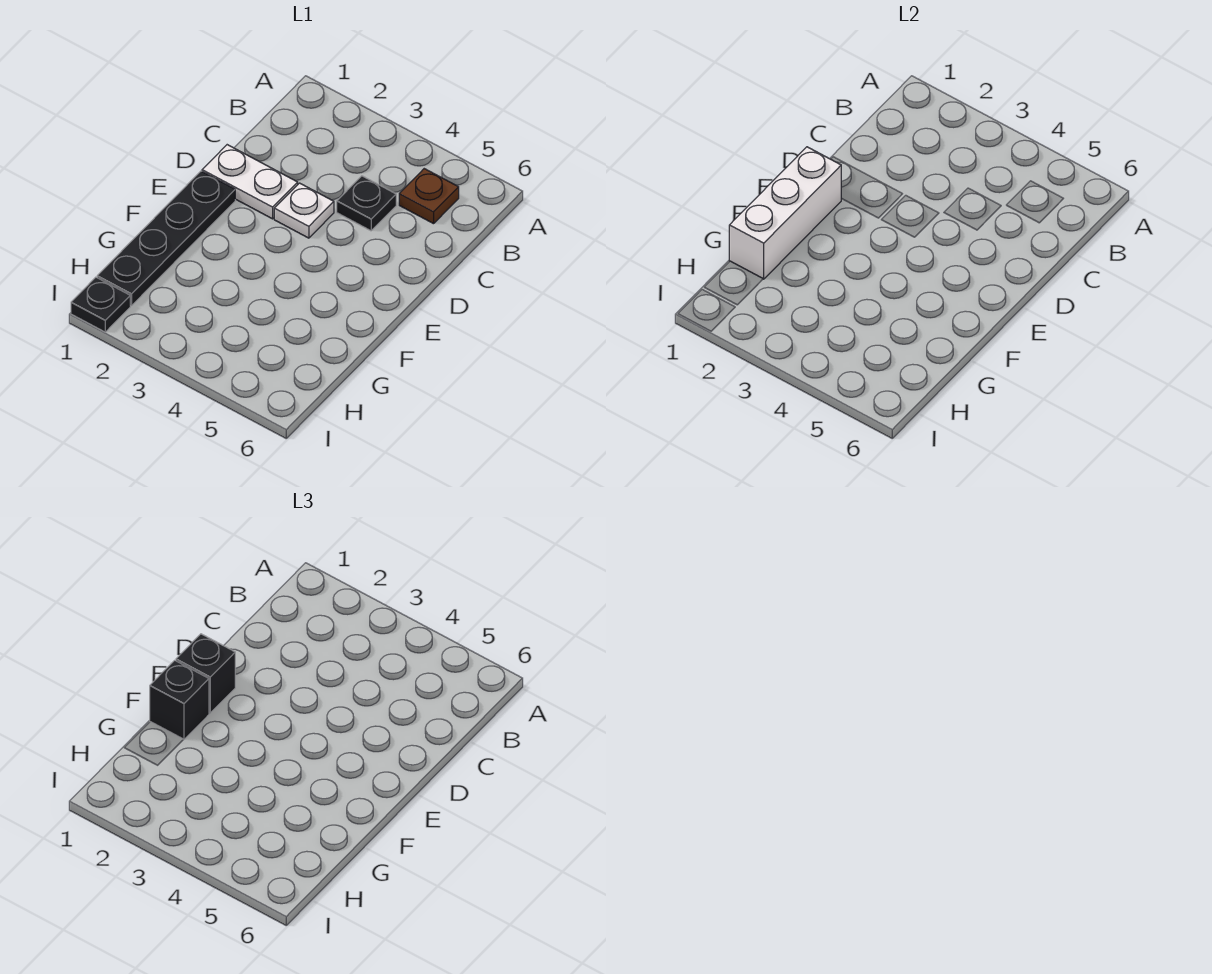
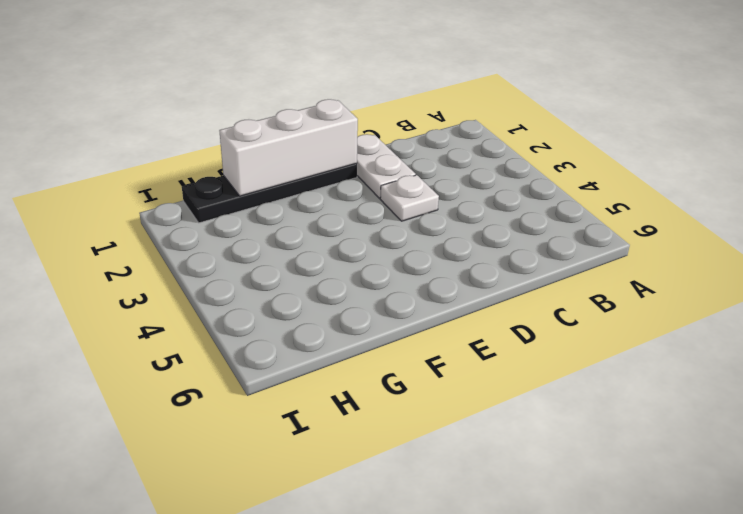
none -> brown plate B5 level 1
none -> black plate C4 level 1

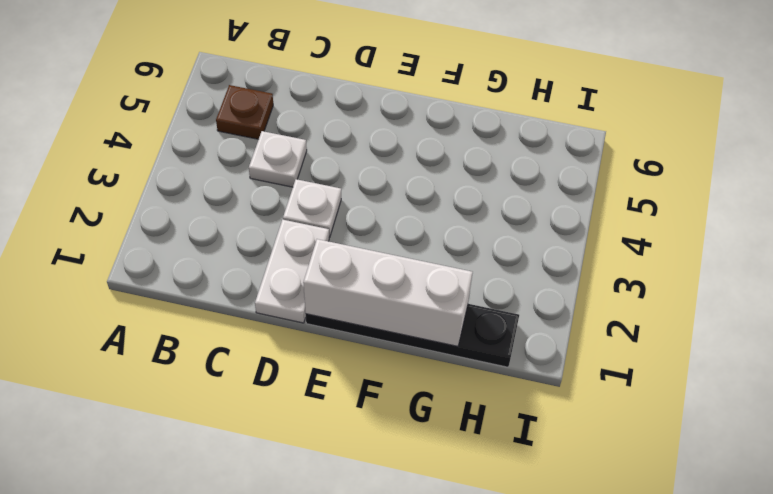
white plate C4 level 1 -> black plate C4 level 1
none -> black plate I1 level 1
none -> black brick E1 level 3

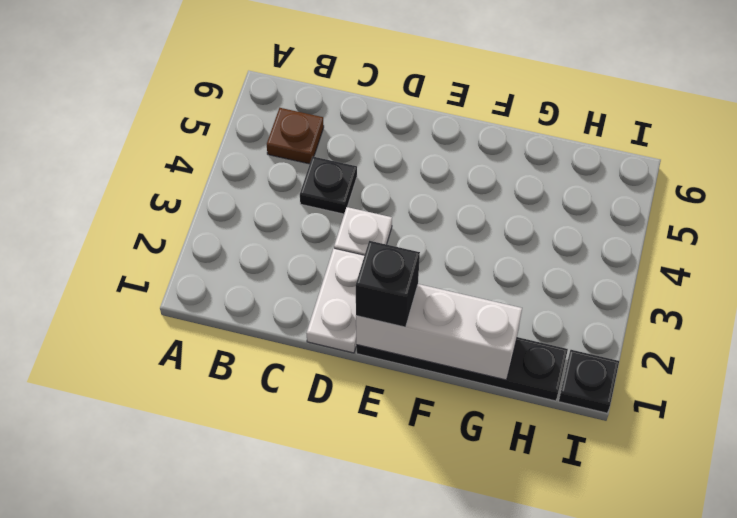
none -> black brick F1 level 3

